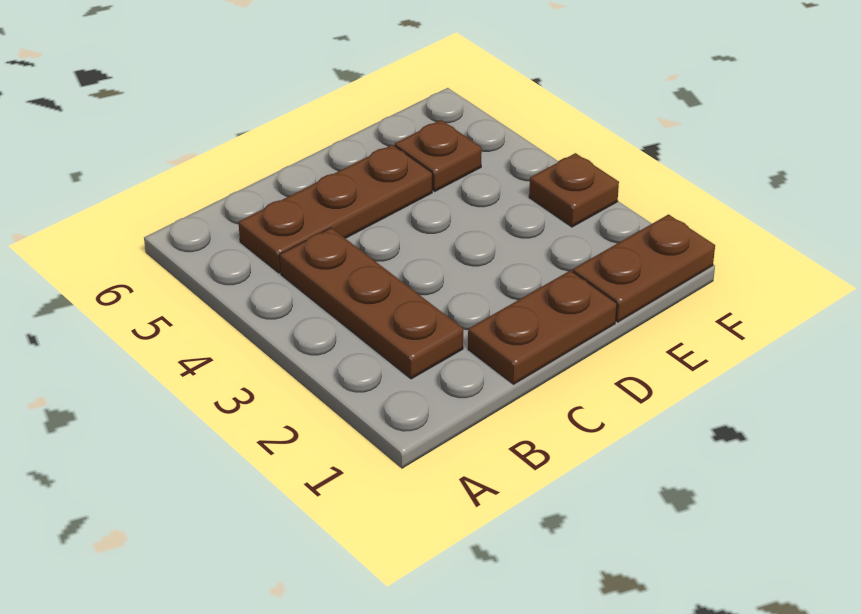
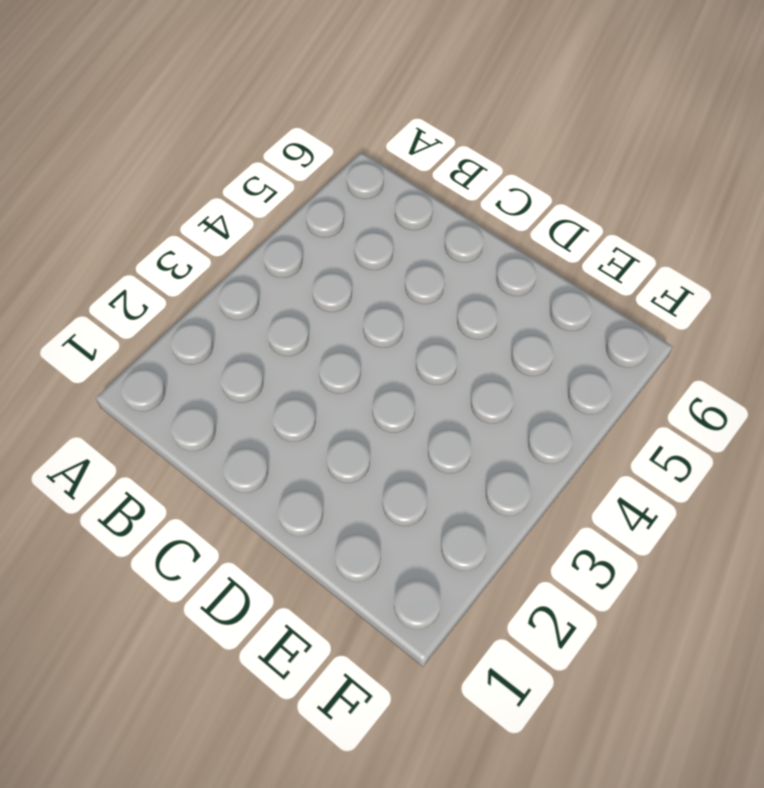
none -> brown plate B2:B4 level 1
none -> brown plate B5:D5 level 1

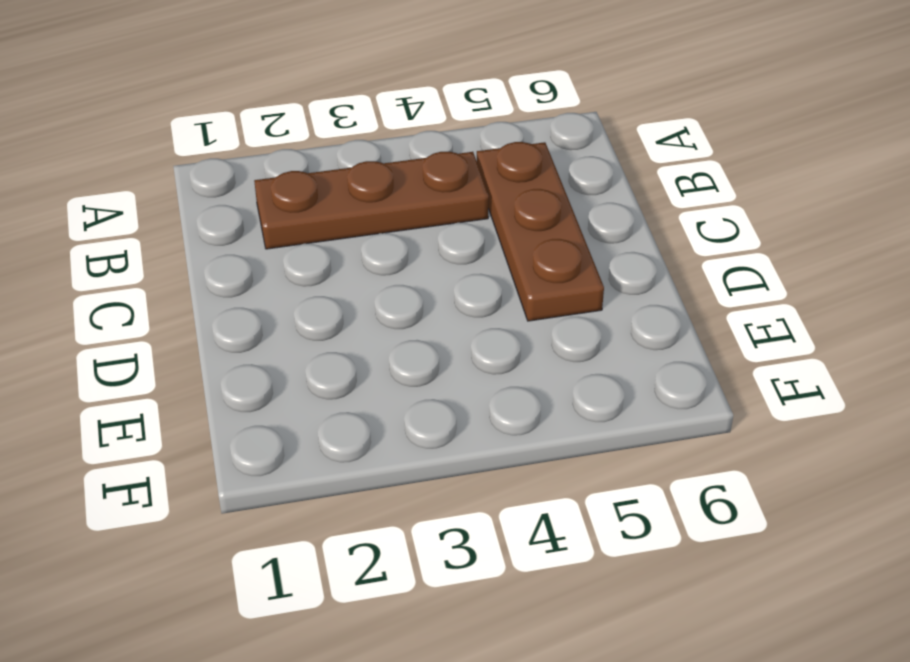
none -> brown plate C1:D1 level 1
none -> brown plate E1:F1 level 1

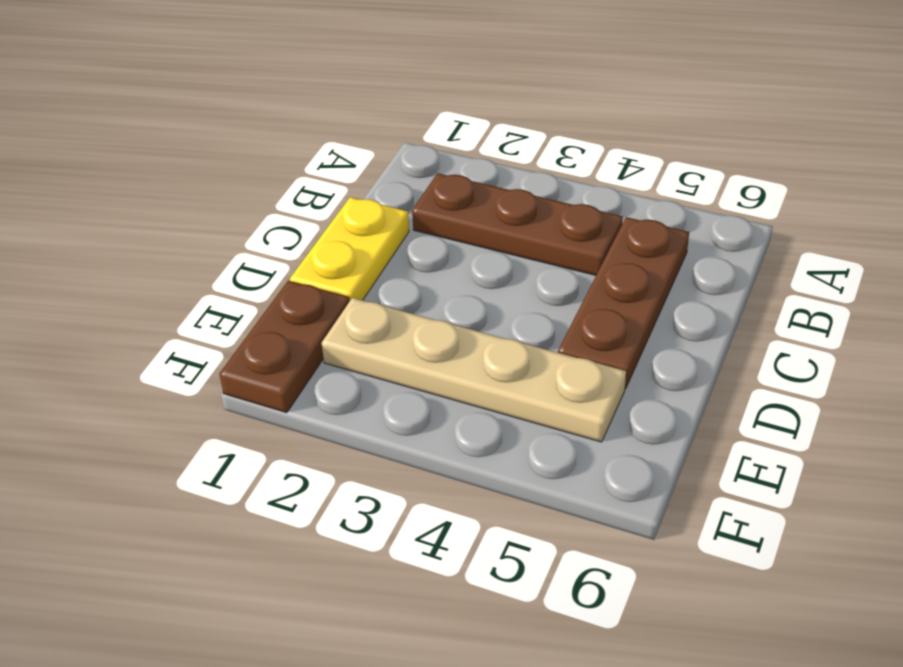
yellow plate C1:D1 level 1 -> brown plate C1:D1 level 1
tan plate E2:E5 level 1 -> brown plate E5 level 1
none -> brown plate F3 level 1

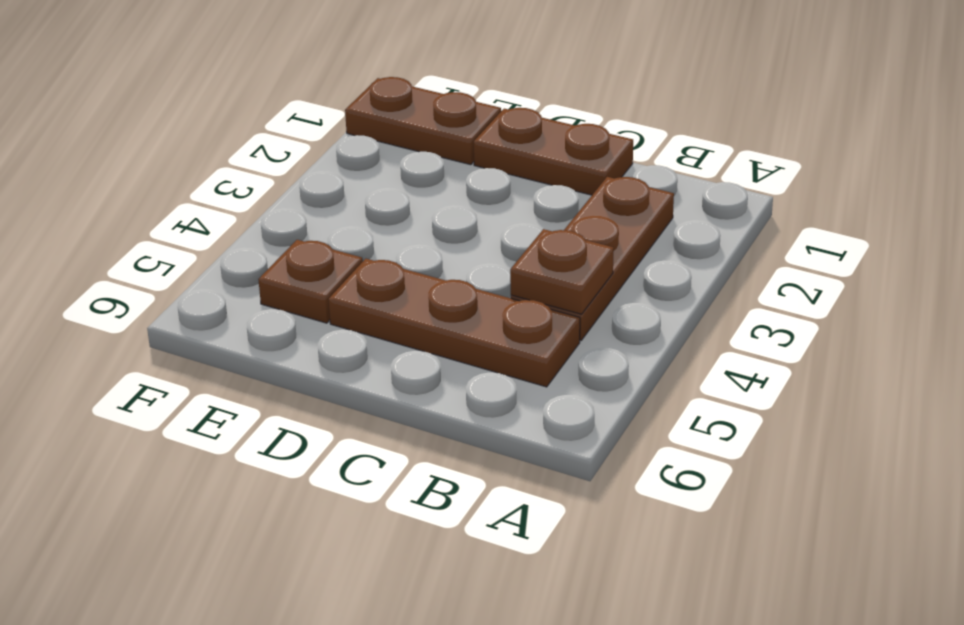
brown plate B4 level 2 -> brown plate F3 level 1

